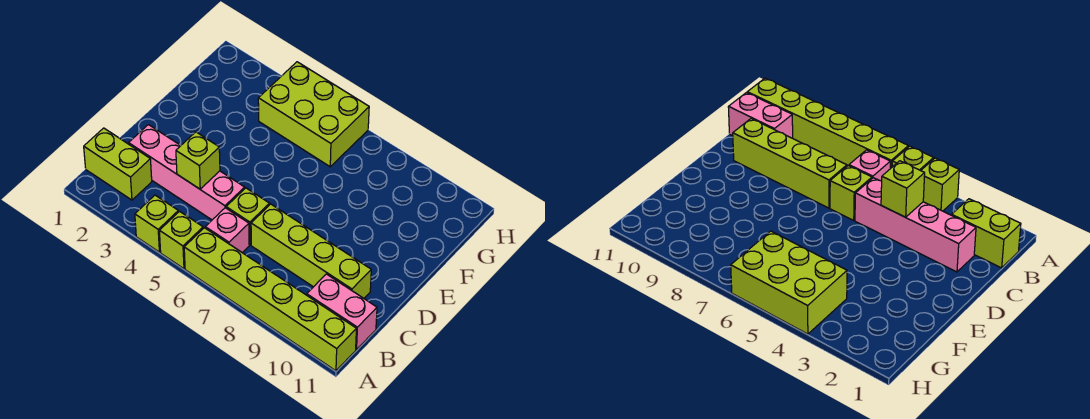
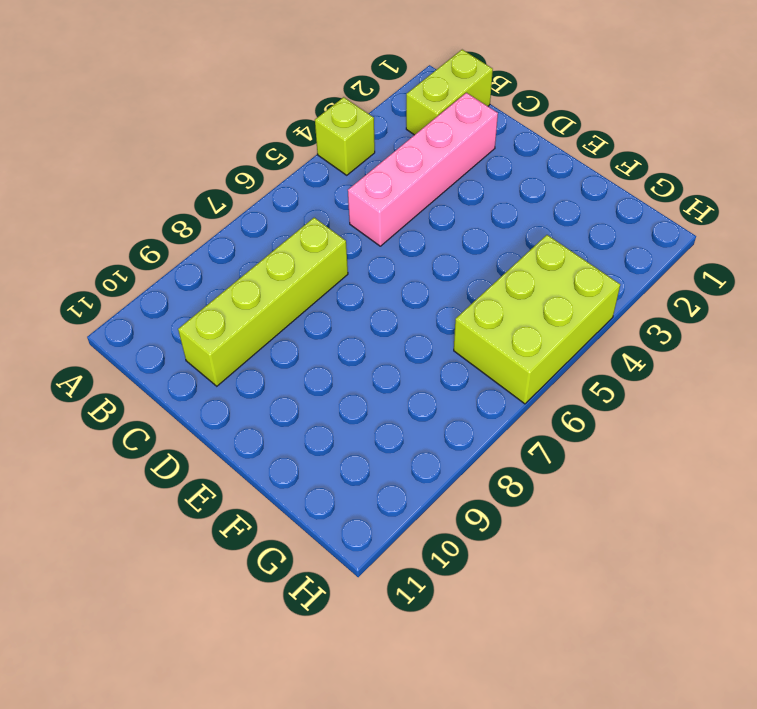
none -> lime brick A5 level 1
none -> lime brick A6:A11 level 1

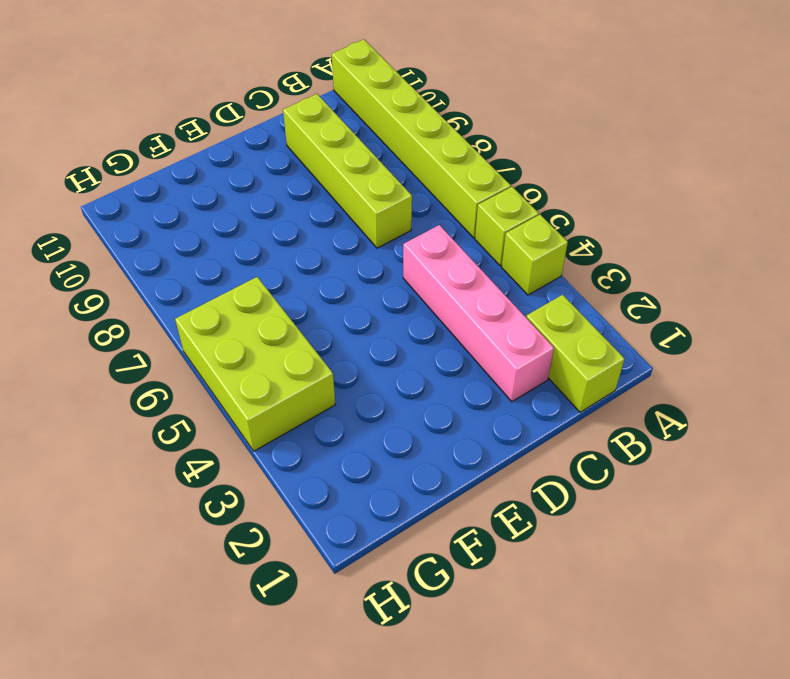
none -> pink brick B6 level 1
none -> pink brick B10:B11 level 1

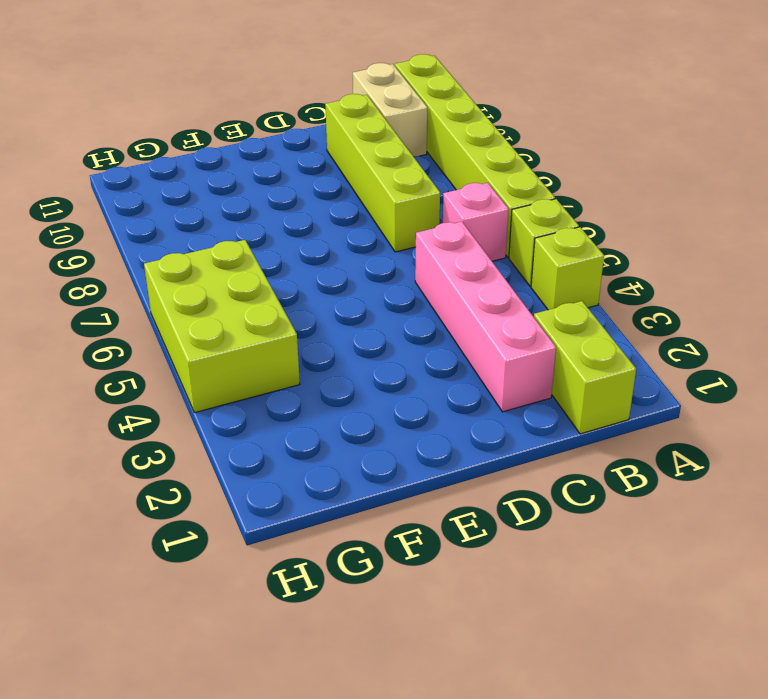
tan brick B10:B11 level 1 -> pink brick B10:B11 level 1
none -> lime brick C6 level 1
none -> lime brick C4 level 2

